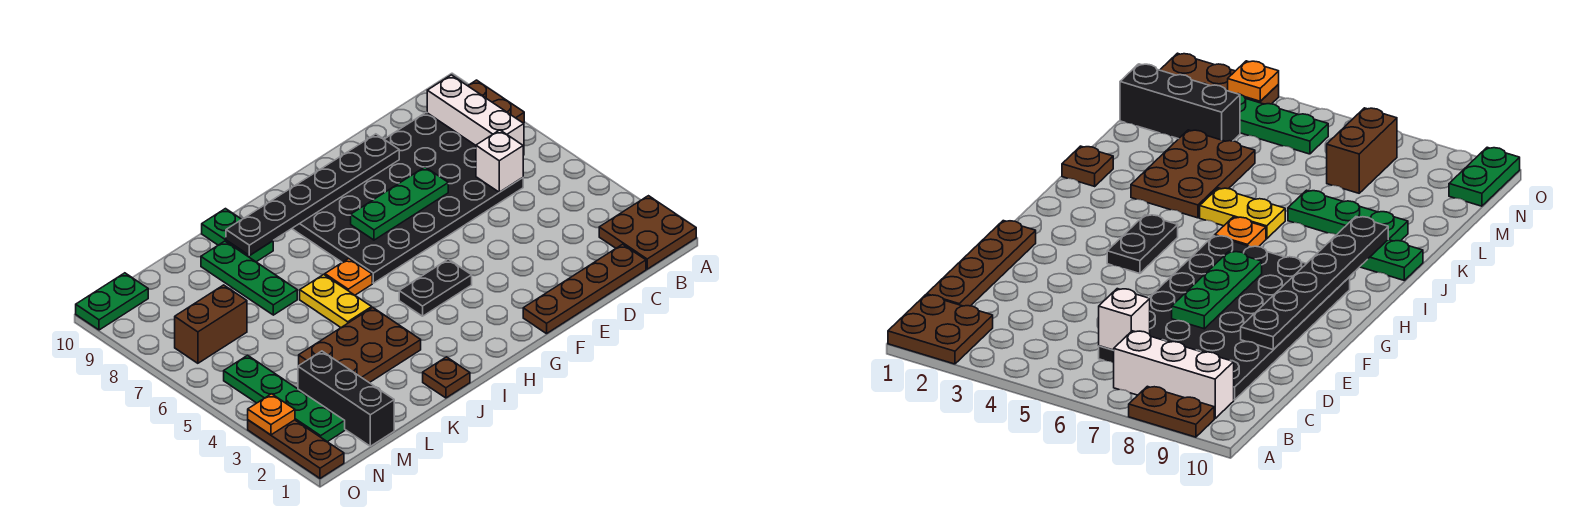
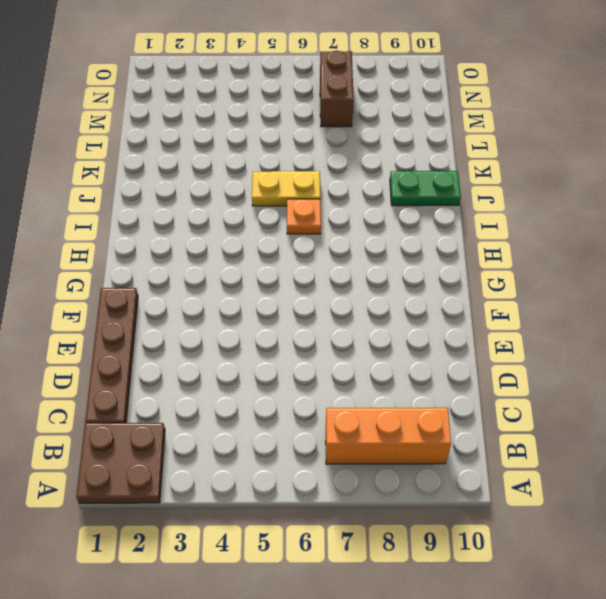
orange brick B7:B9 level 1 -> white brick B7:B9 level 1
none -> brown plate A8:A9 level 1
none -> black plate C6:H9 level 1
none -> black plate G4:H4 level 1

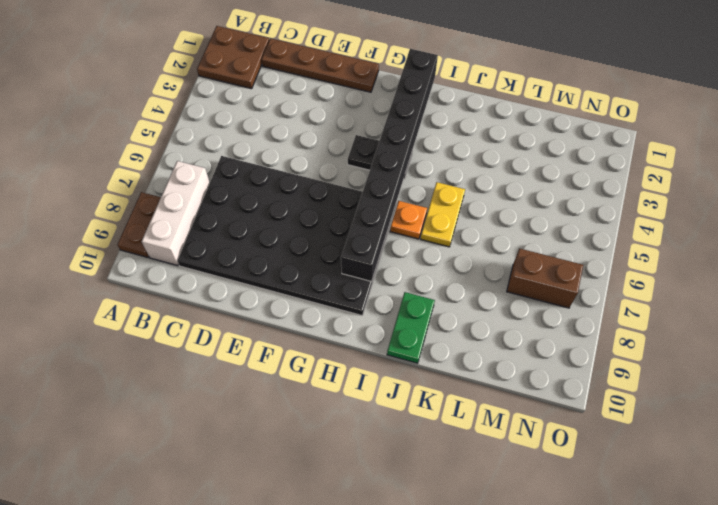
black brick H1:H8 level 2 -> none
none -> brown plate J1 level 1
none -> brown plate J3:L4 level 1
none -> green plate K7:K9 level 1

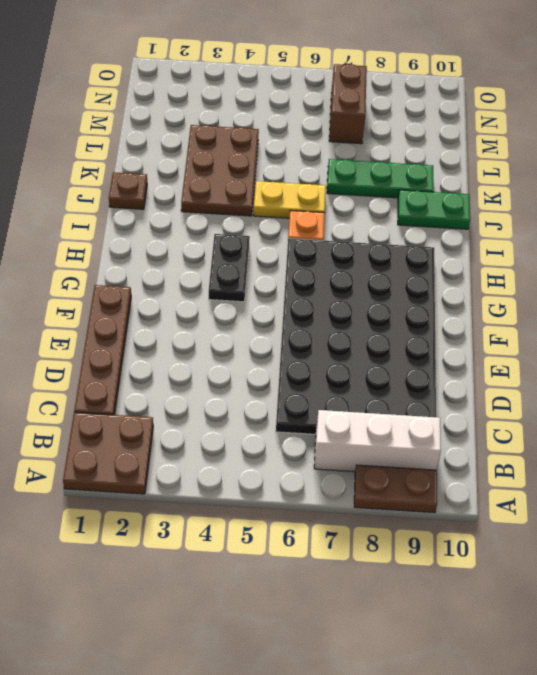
none -> black brick M1:M3 level 1
none -> green plate N2:N5 level 1
none -> green plate N10:O10 level 1

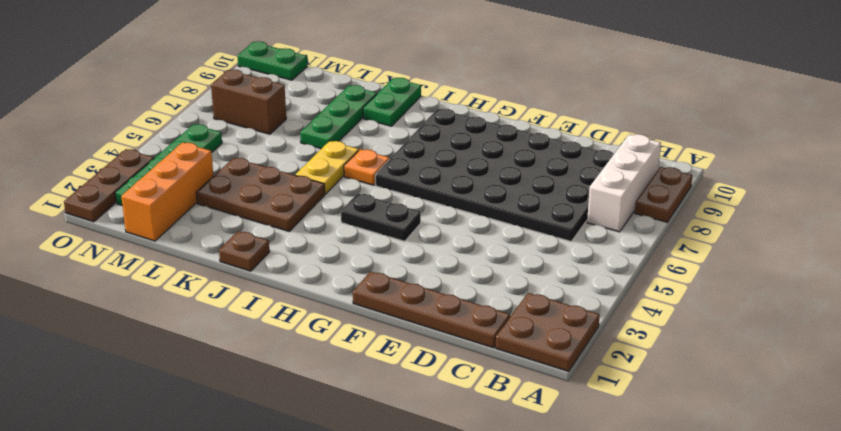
orange brick M1:M3 level 1 -> black brick M1:M3 level 1
none -> white brick C6 level 2
none -> green plate E7:G7 level 2
none -> black plate E9:J9 level 2

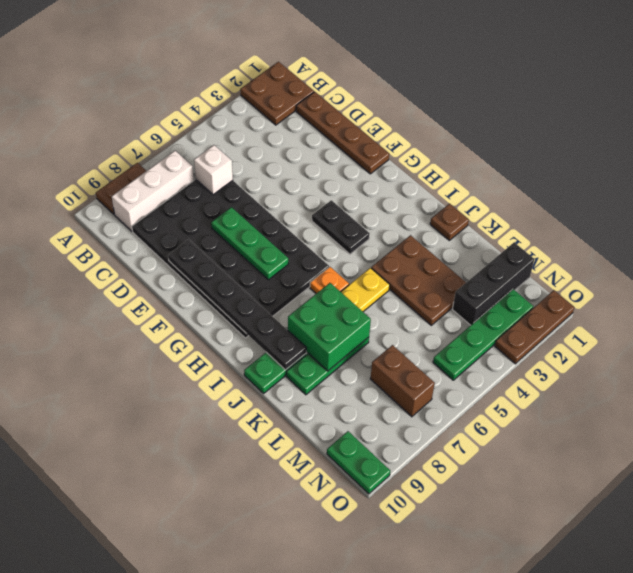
green brick J7:K8 level 2 -> none
none -> orange plate O3 level 2

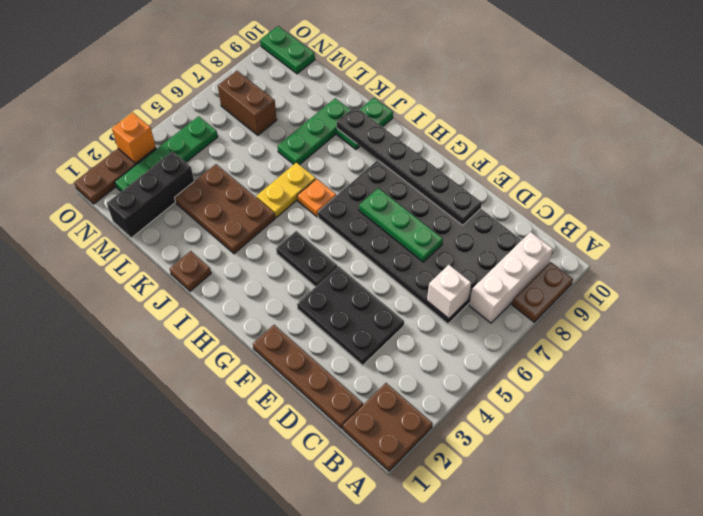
black plate D3:F4 level 1 -> none
orange brick O3 level 2 -> orange plate O3 level 2

